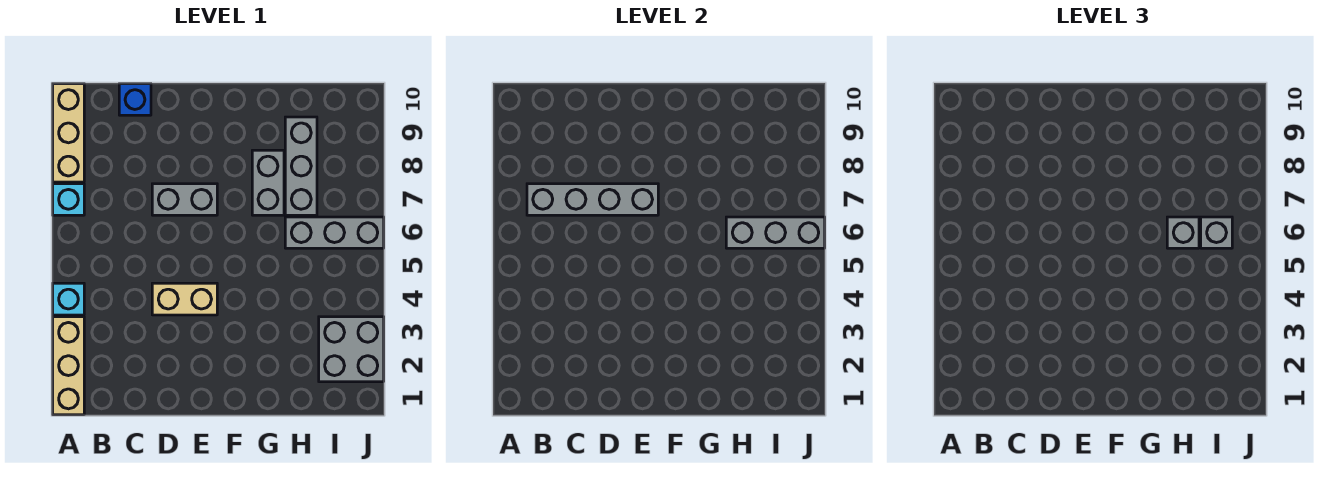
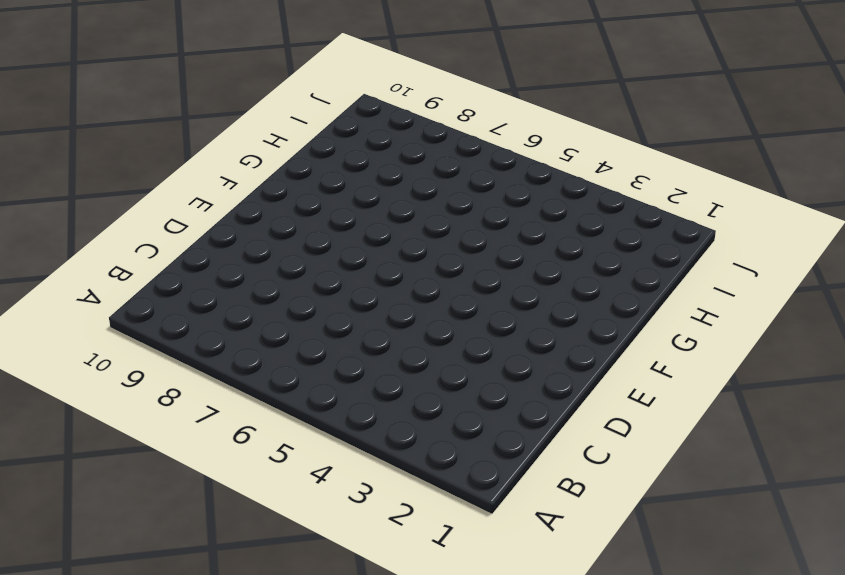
none -> tan brick A1:A3 level 1
none -> cyan brick A4 level 1
none -> cyan brick A7 level 1

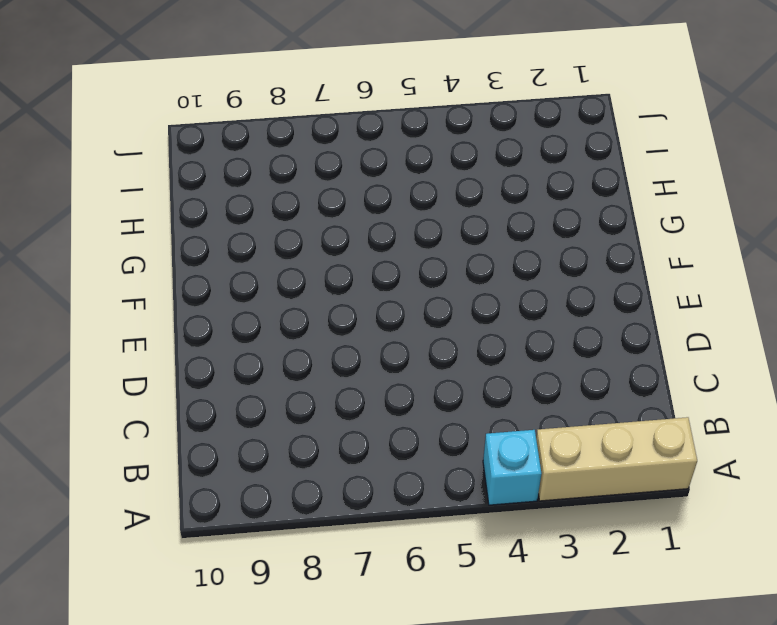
none -> cyan brick A7 level 1
none -> tan brick A8:A10 level 1
none -> blue brick C10 level 1

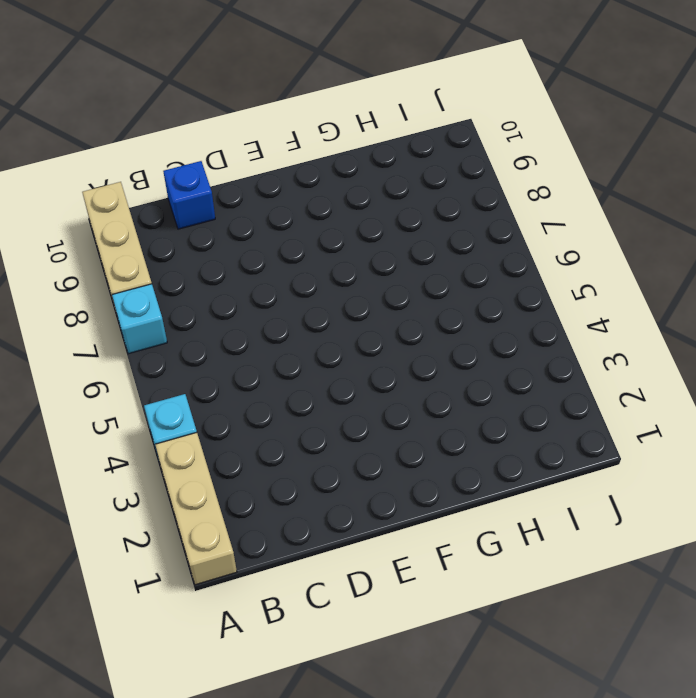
none -> tan brick D4:E4 level 1
none -> grey brick D7:E7 level 1
none -> grey brick G7:G8 level 1

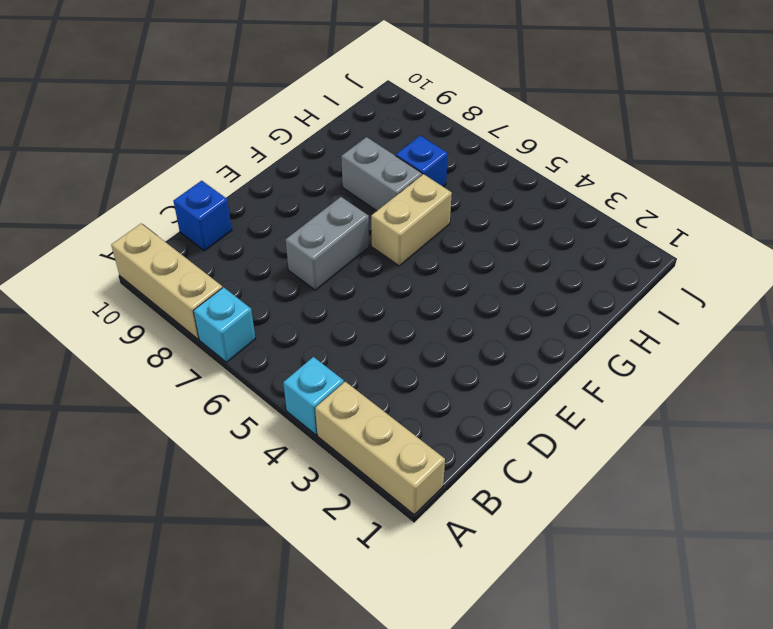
tan brick F6:G6 level 1 -> tan brick D4:E4 level 1
blue brick H7 level 1 -> grey brick H7:H9 level 1
none -> grey brick H6:J6 level 1
none -> grey brick I2:J3 level 1
none -> grey brick B7:E7 level 2

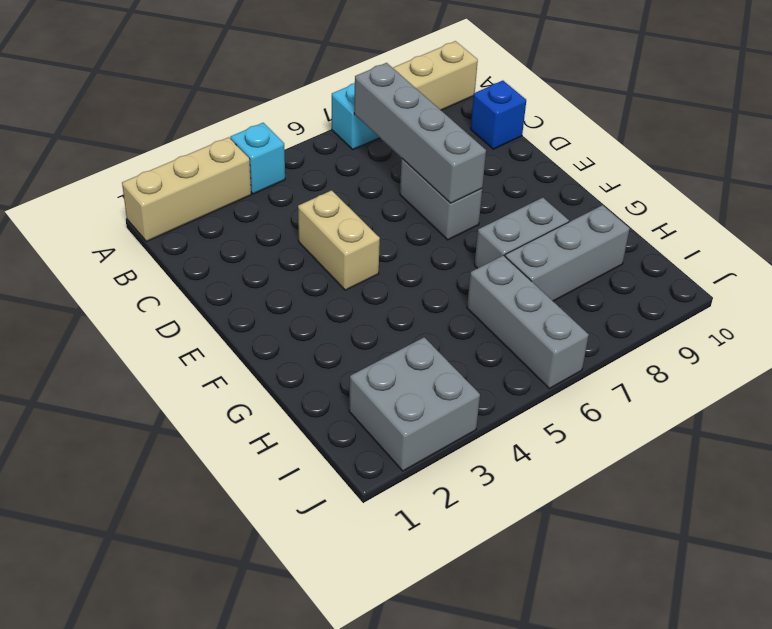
none -> grey brick H6:J6 level 2
none -> grey brick H6 level 3
none -> grey brick I6 level 3

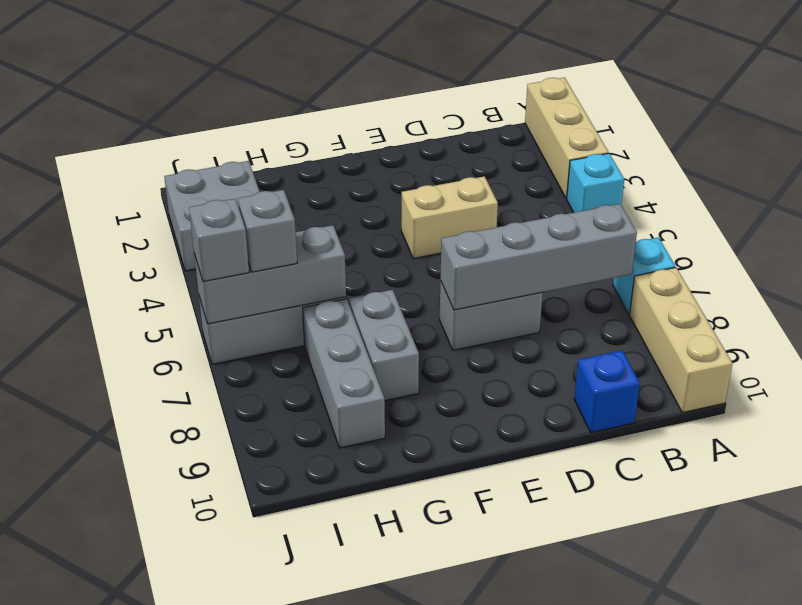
grey brick J6 level 3 -> grey brick H6 level 3

